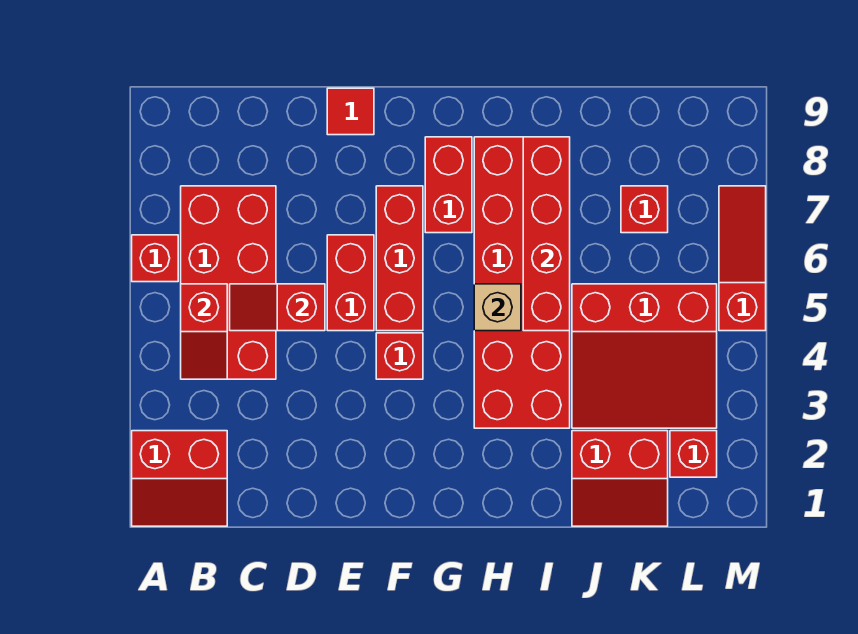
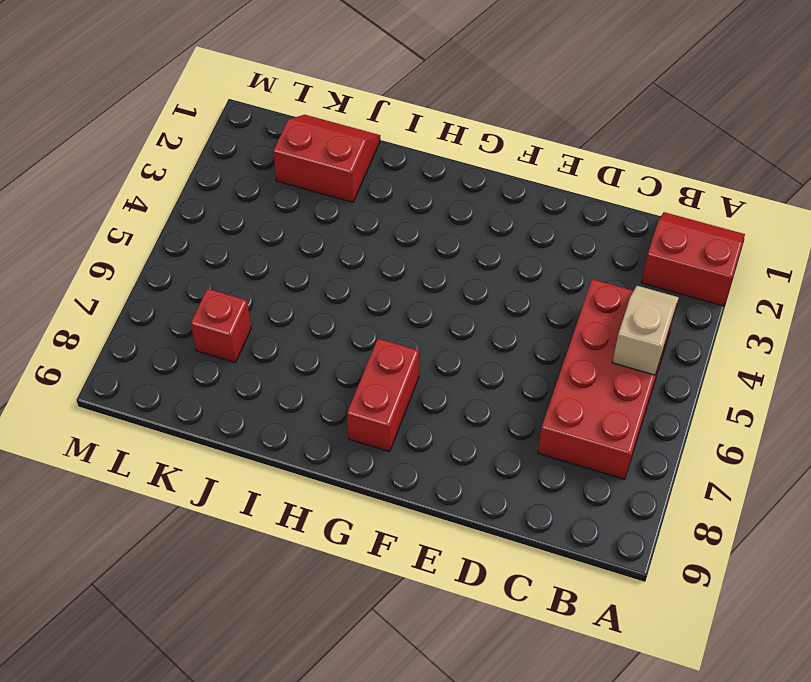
tan slope B4:B5 level 2 top 5 -> red slope B4:B5 level 2 top 5
none -> red brick A6 level 1
none -> red brick E5:E6 level 1
none -> red tile E9 level 1

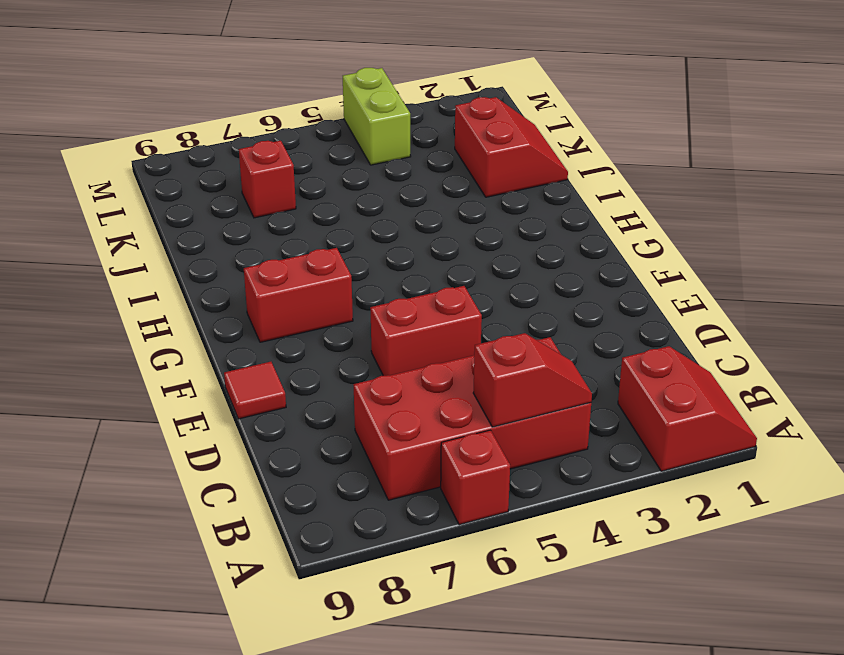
lime brick L4:M4 level 1 -> red slope J3:L5 level 1 top 5
none -> red brick F4 level 1
none -> red brick F5:F7 level 1
none -> red brick H3:I8 level 1

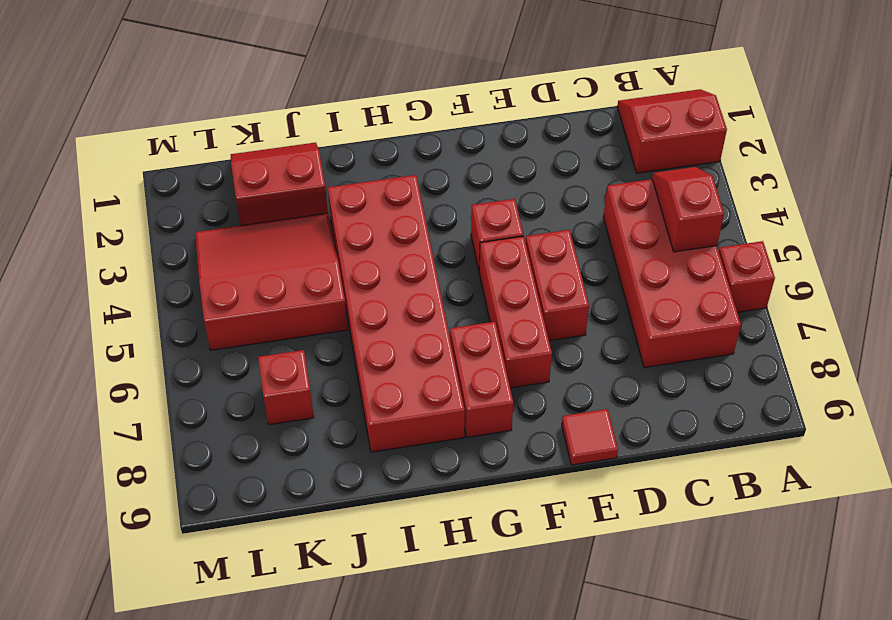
none -> red brick L2 level 1
none -> red slope M5:M7 level 1 top 5
none -> red slope C5:D5 level 2 top D

